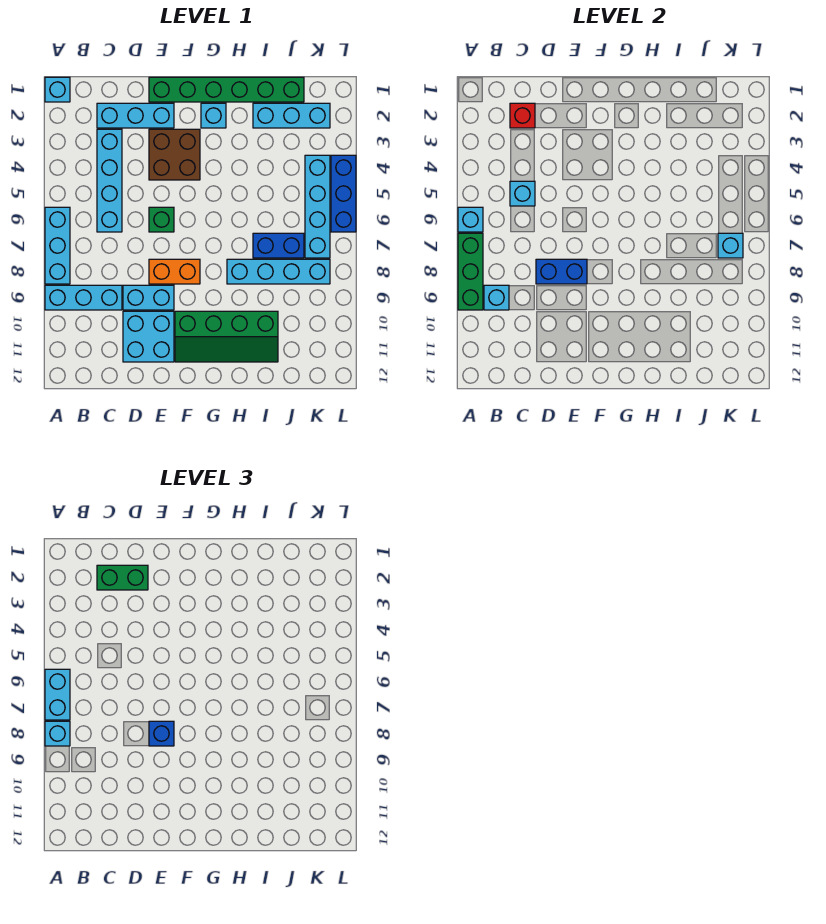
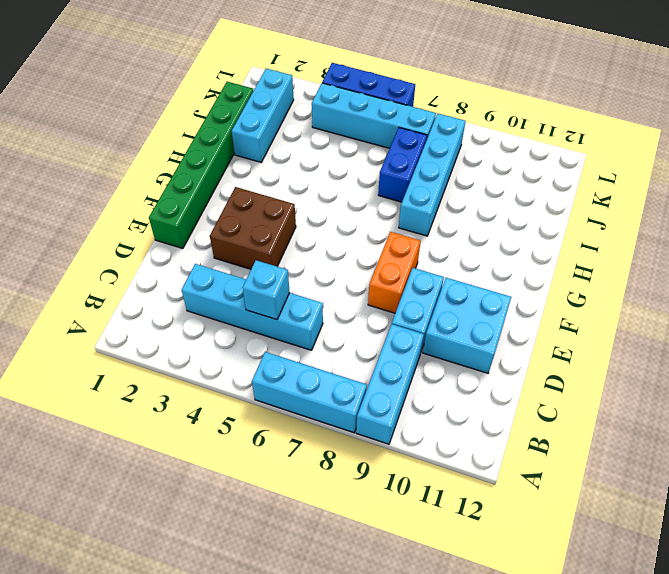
none -> cyan brick A1 level 1
none -> cyan brick C2:E2 level 1
none -> green brick E6 level 1

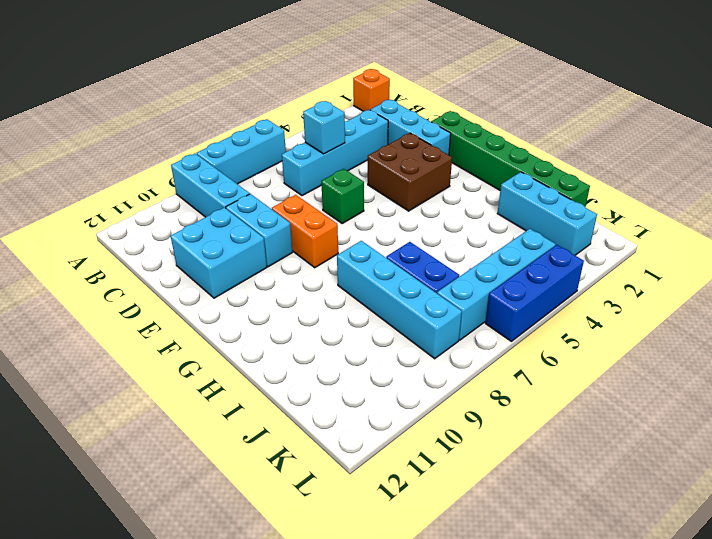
orange brick A1 level 1 -> cyan brick A1 level 1
none -> green slope F10:I11 level 1 top 10
none -> cyan brick G2 level 1
none -> cyan brick A6 level 2

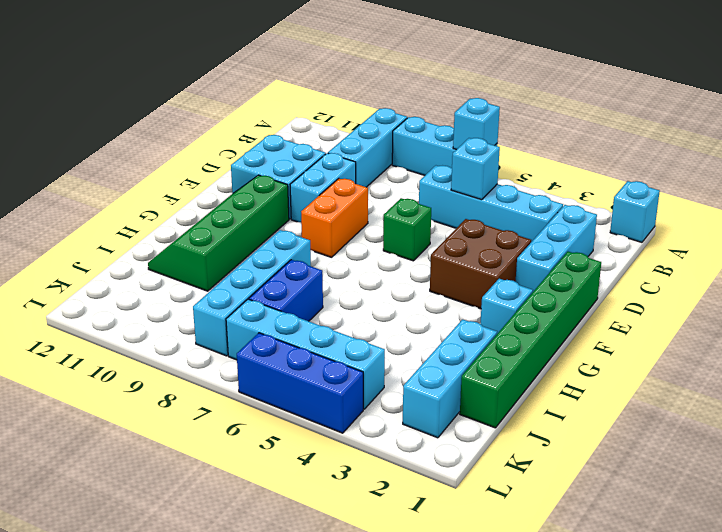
none -> green brick A7:A9 level 2
none -> cyan brick B9 level 2
none -> red brick C2 level 2

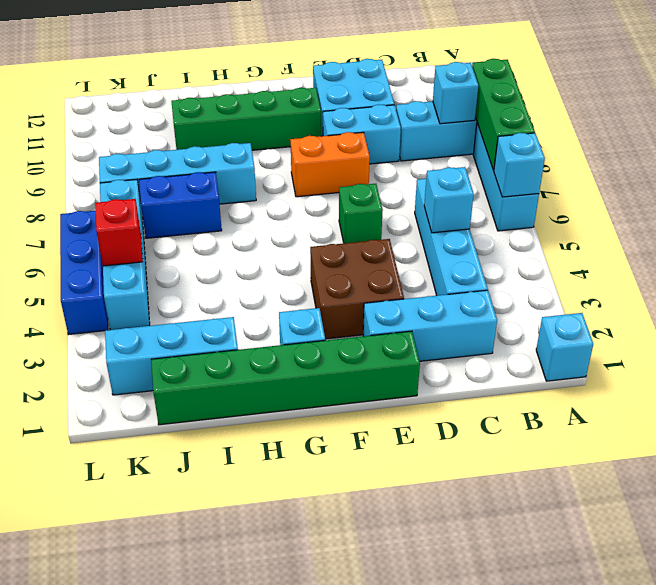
red brick K5 level 2 -> red brick C2 level 2
none -> blue brick D8:E8 level 2
none -> cyan brick K7 level 2
none -> cyan brick A6:A7 level 3

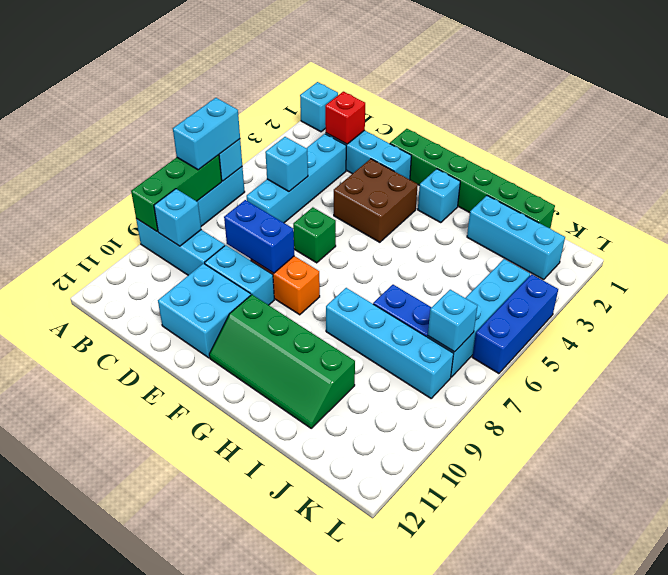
none -> cyan brick A8 level 3
none -> green brick C2:D2 level 3
none -> blue brick E8 level 3

